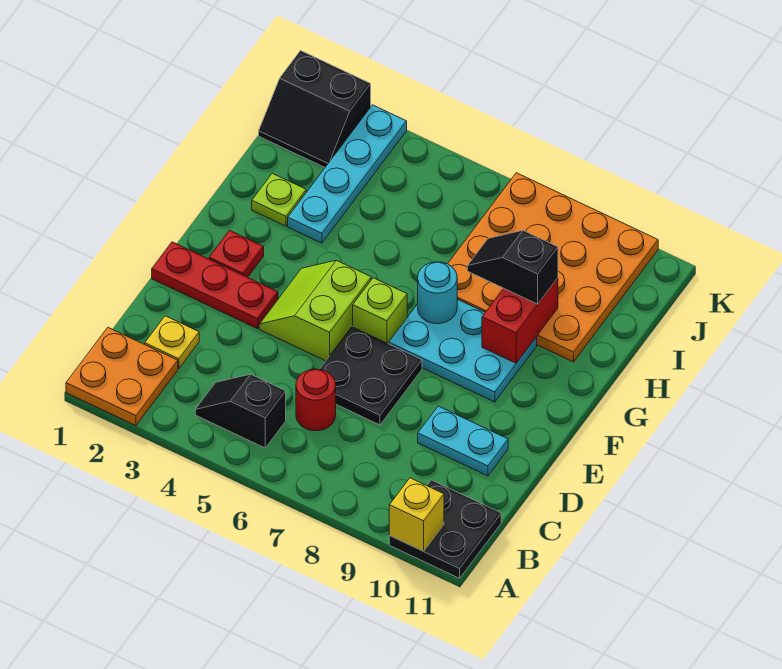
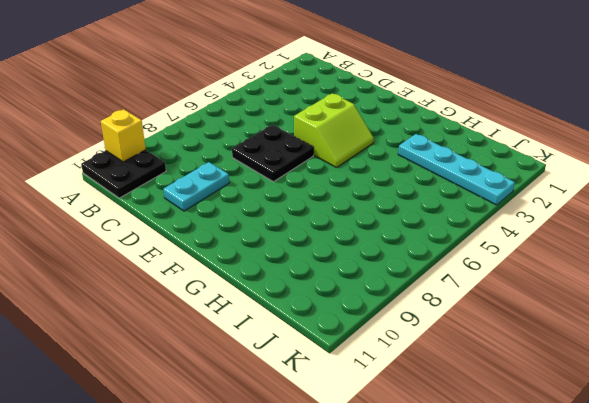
lime slope E4:F5 level 1 top E -> lime slope E4:F5 level 1 top 5
none -> orange plate A1:B2 level 1
none -> black slope B4:B5 level 1 top 5
none -> yellow plate C2 level 1

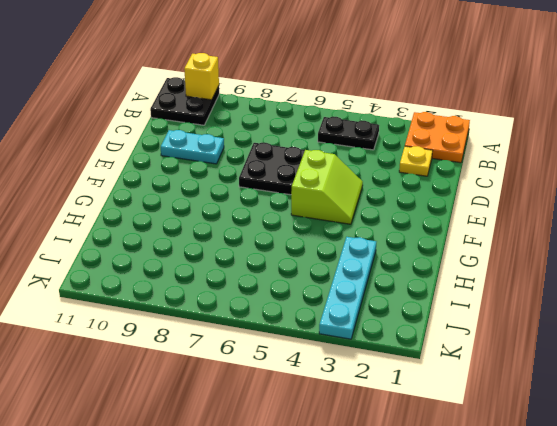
black plate B4:B5 level 1 -> black slope B4:B5 level 1 top 5
none -> red round brick C6 level 1
none -> red plate E1:E3 level 1
none -> red plate F2 level 1

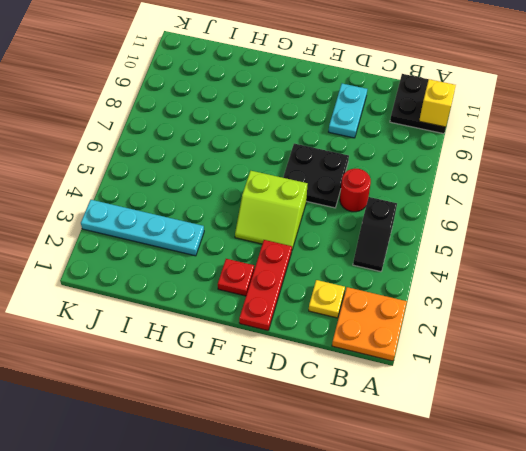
none -> lime brick F6 level 1
none -> cyan plate F7:G9 level 1
none -> lime plate H2 level 1

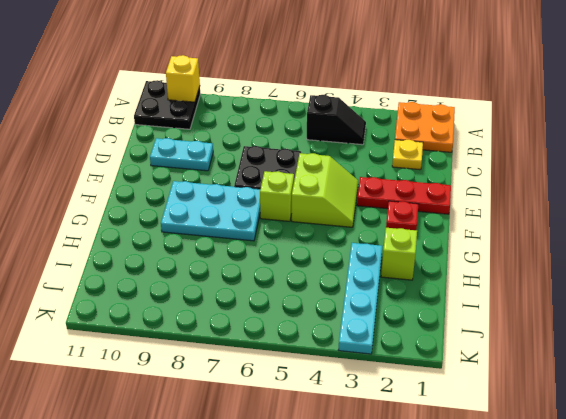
lime brick H2 level 1 -> lime plate H2 level 1
none -> red round brick C6 level 1
none -> orange plate H7:K10 level 1
none -> black slope J1:K2 level 1 top K

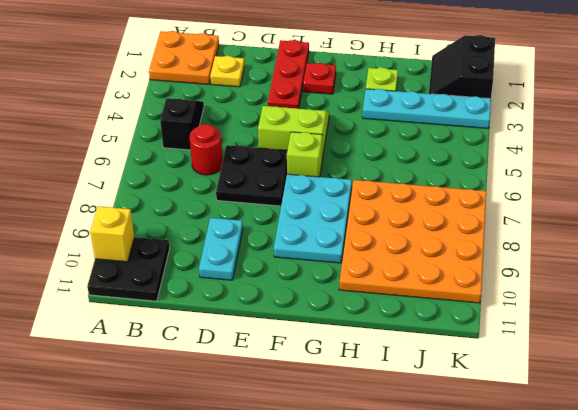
none -> cyan round brick G7 level 2
none -> red brick G9:H9 level 2
none -> black slope H8:H9 level 3 top 9

